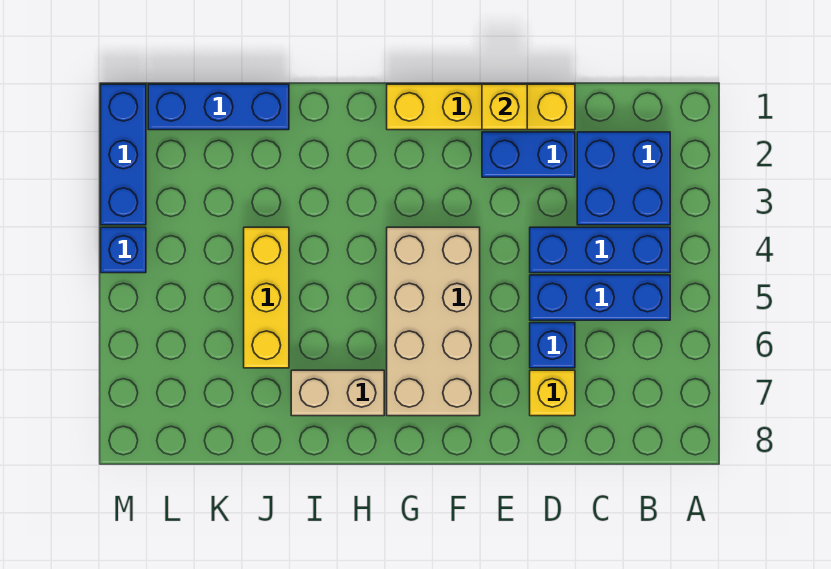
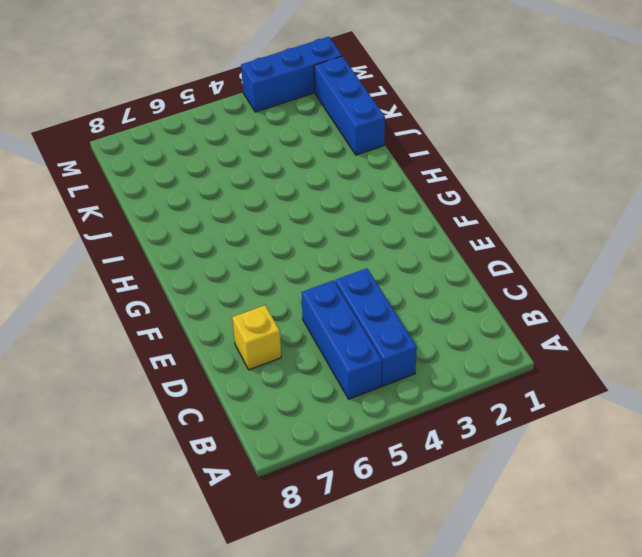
none -> blue brick B2:C3 level 1
none -> yellow brick D1:G1 level 1
none -> blue brick D2:E2 level 1

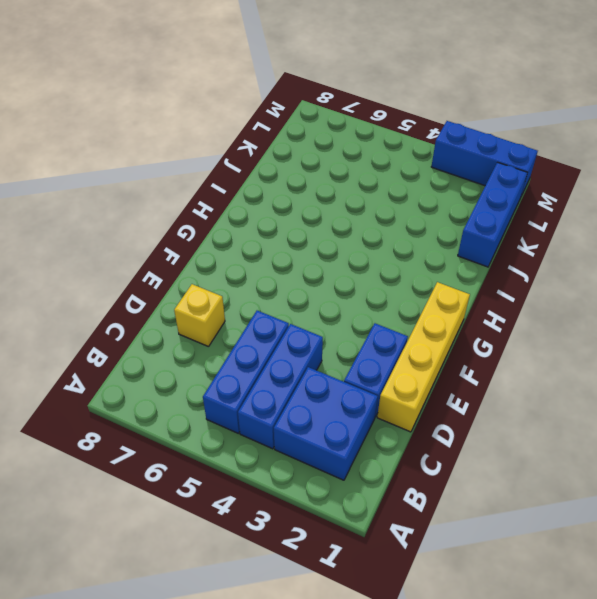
none -> blue brick D6 level 1
none -> tan brick F4:G7 level 1
none -> tan brick H7:I7 level 1

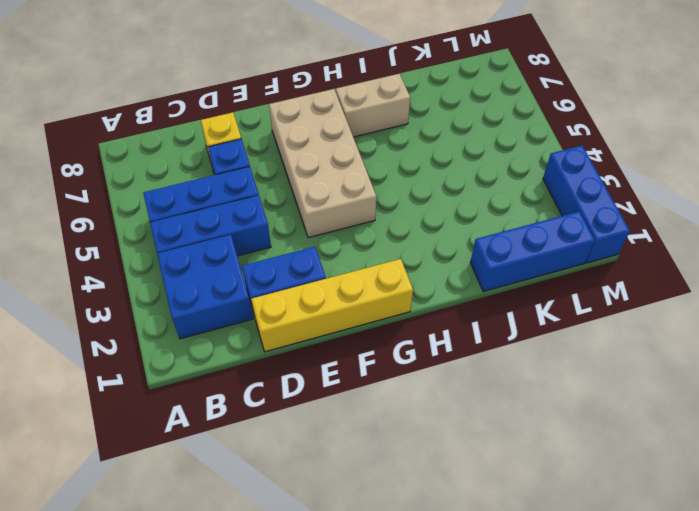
none -> yellow brick J4:J6 level 1
none -> blue brick M4 level 1
none -> yellow brick E1 level 2

